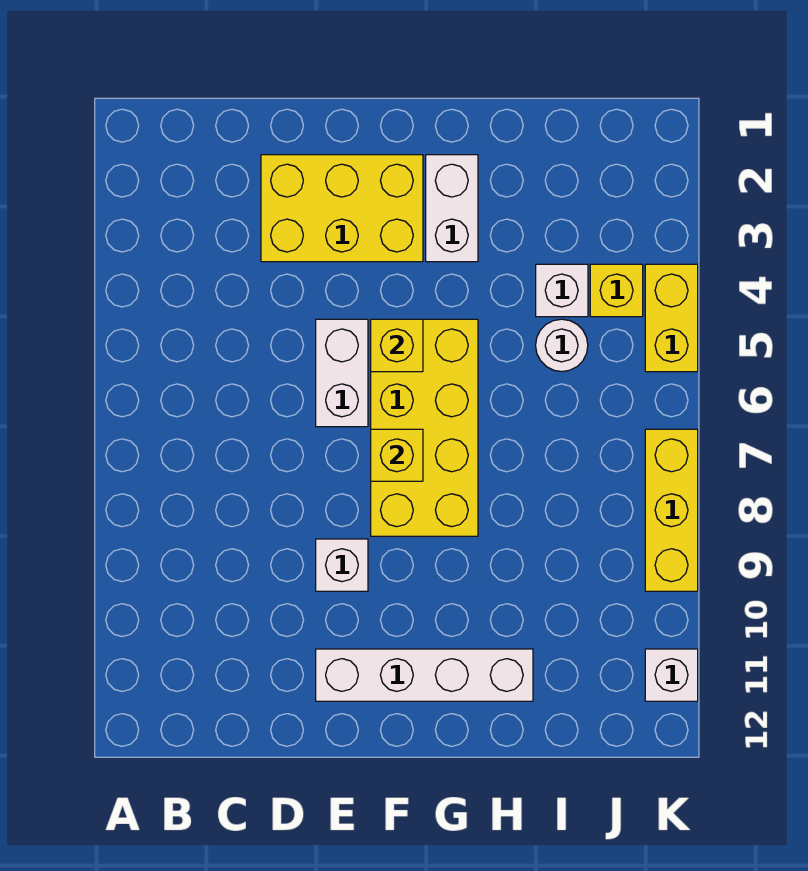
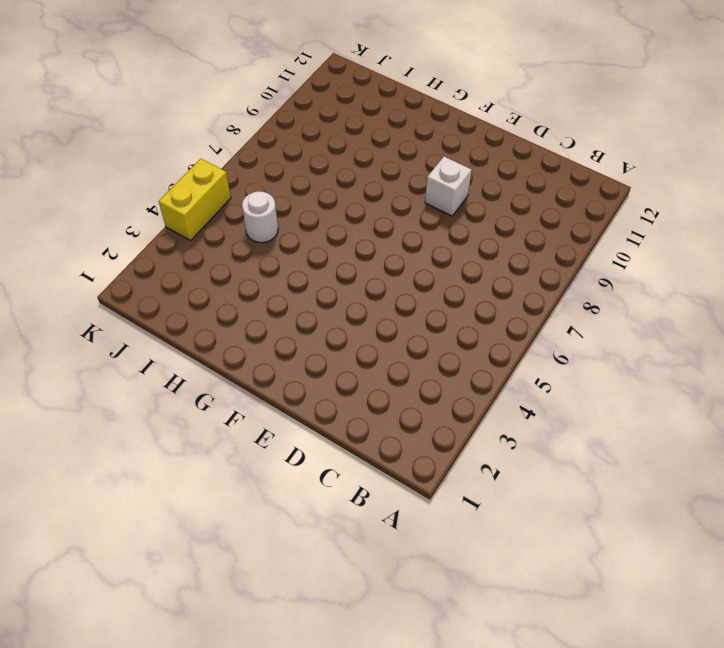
none -> yellow brick D2:F3 level 1
none -> white brick E5:E6 level 1
none -> white brick E11:H11 level 1

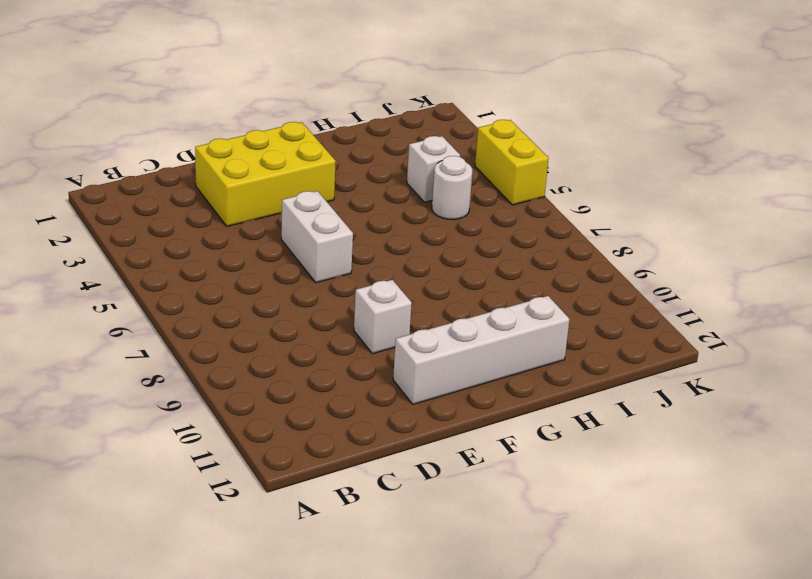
none -> yellow brick F5:G8 level 1
none -> white brick G2:G3 level 1
none -> yellow brick J4 level 1

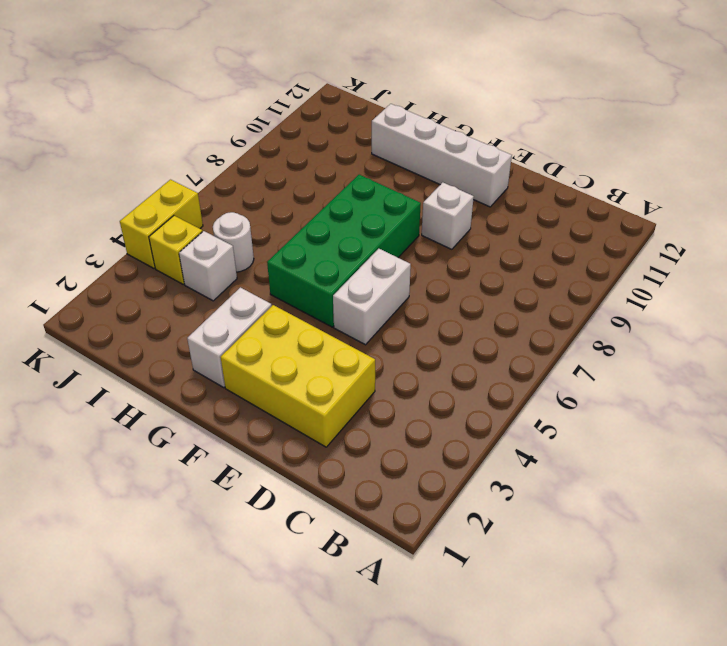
green brick F5:G8 level 1 -> yellow brick F5:G8 level 1
none -> yellow brick K7:K9 level 1
none -> white brick K11 level 1
none -> yellow brick F5 level 2

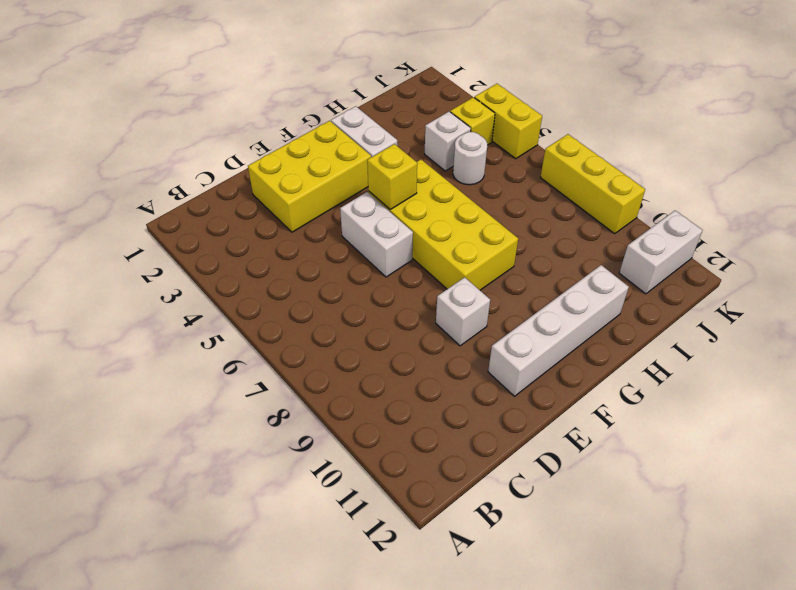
white brick J11:K11 level 1 -> white brick K11 level 1
none -> yellow brick F7 level 2

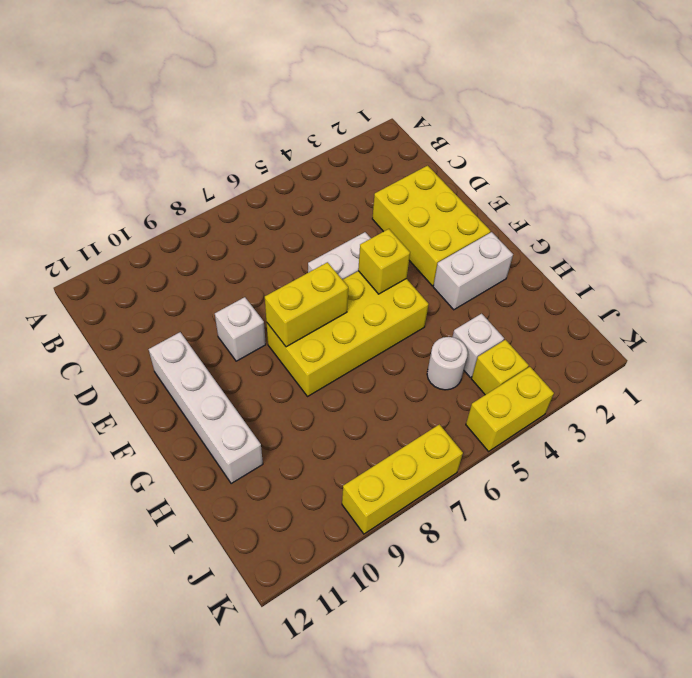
yellow brick F7:F8 level 2 -> yellow brick F7 level 2
none -> white brick K11 level 1

